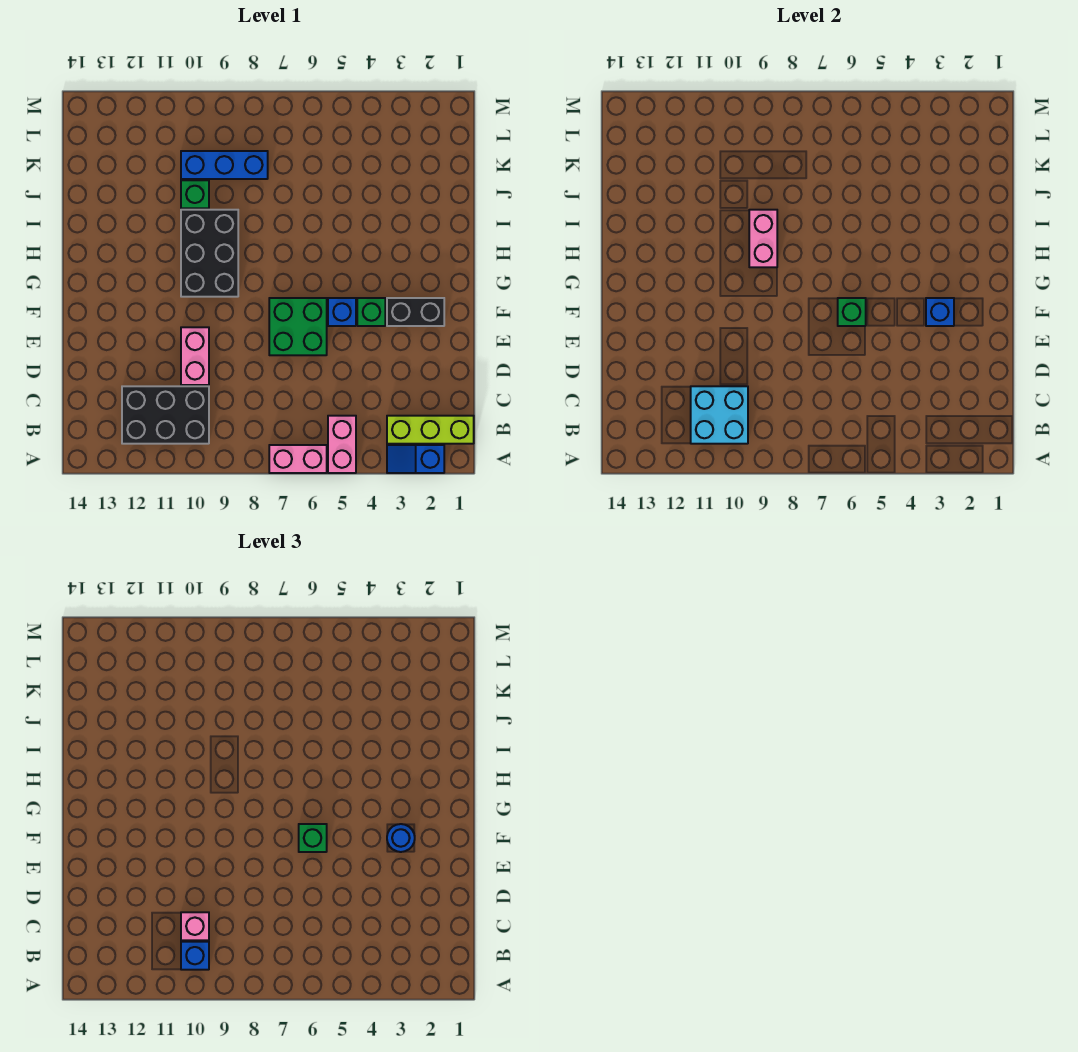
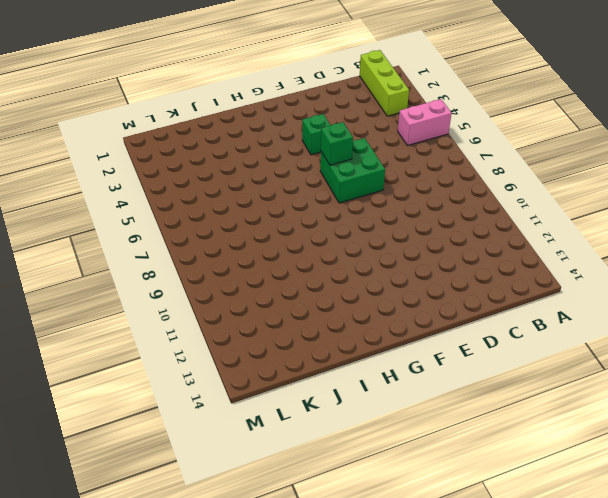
none -> blue slope A2:A3 level 1 top 2
none -> pink brick A6:A7 level 1
none -> black brick B10:C12 level 1

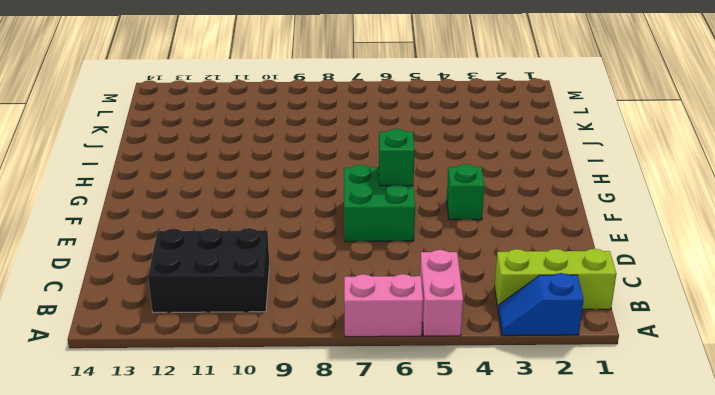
none -> pink brick D10:E10 level 1
none -> black brick F2:F3 level 1
none -> blue brick F5 level 1

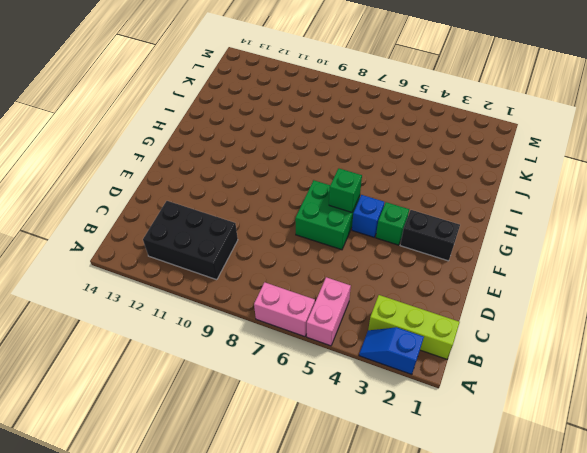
none -> pink brick D10:E10 level 1
none -> black brick G9:I10 level 1
none -> green brick J10 level 1

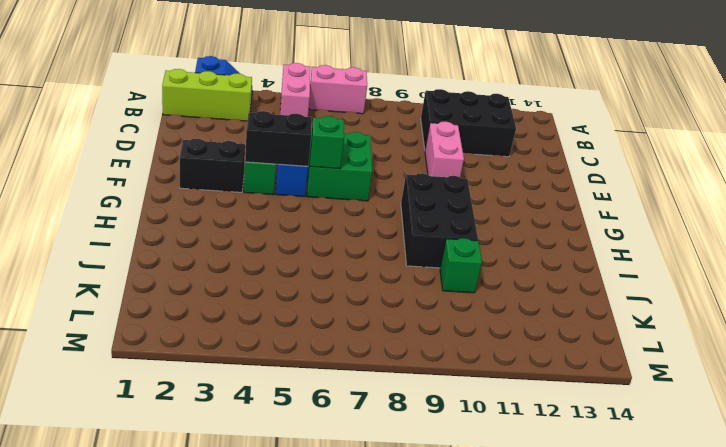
black brick F4:F5 level 2 -> none
none -> blue brick K8:K10 level 1
none -> cyan brick B10:C11 level 2
none -> blue brick F3 level 2

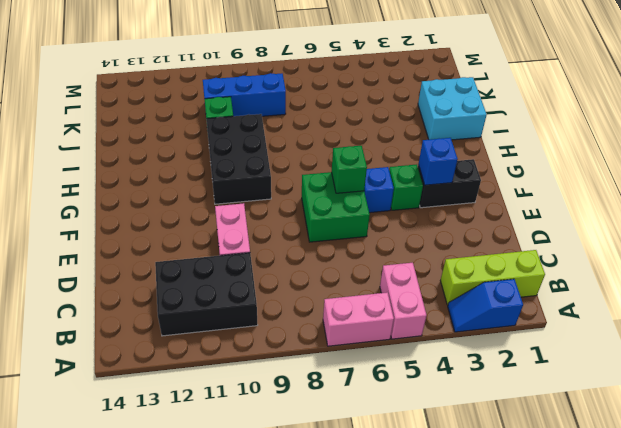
cyan brick I1:J2 level 1 -> cyan brick B10:C11 level 2
none -> pink brick H9:I9 level 2
none -> blue brick B10 level 3
none -> pink brick C10 level 3

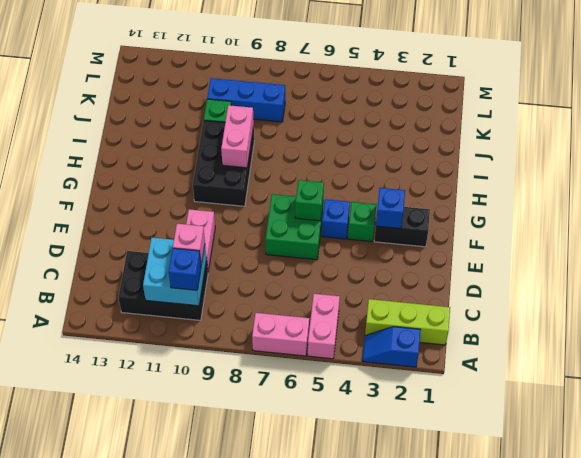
none -> blue round brick F3 level 3
none -> green brick F6 level 3

